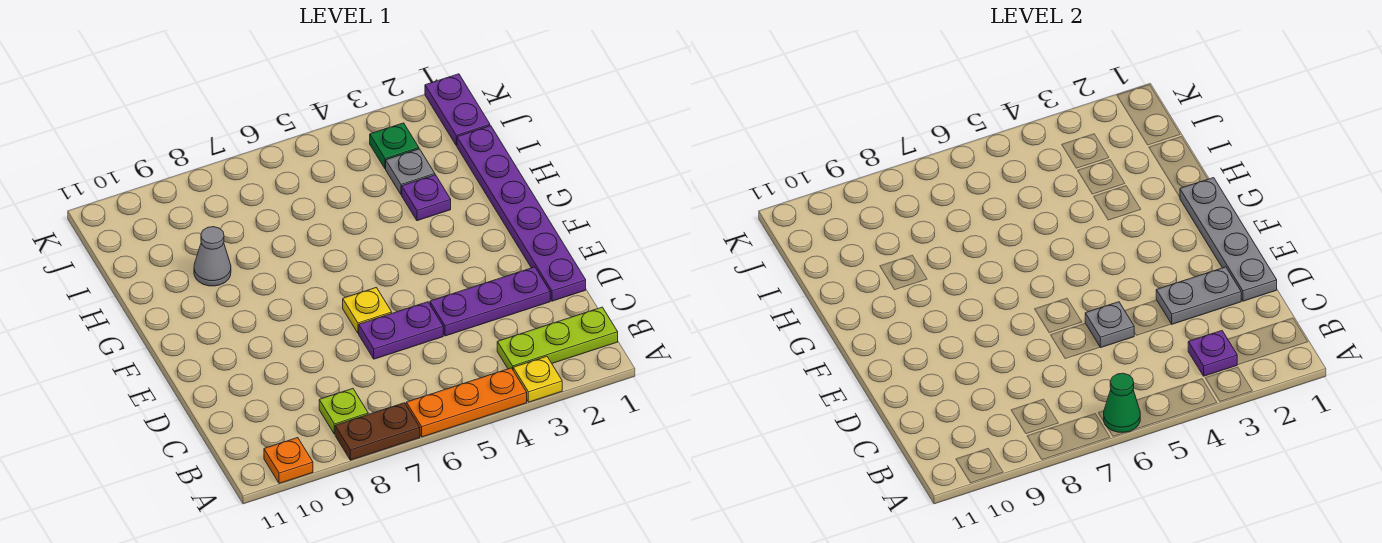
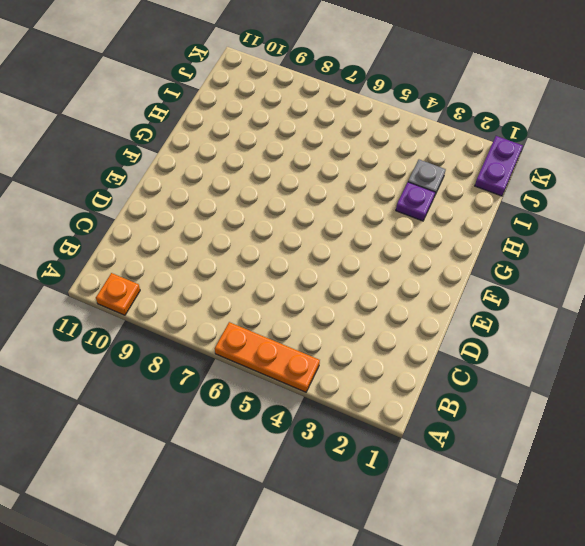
none -> yellow plate A3 level 1
none -> brown plate A7:A8 level 1
none -> lime plate B1:B3 level 1

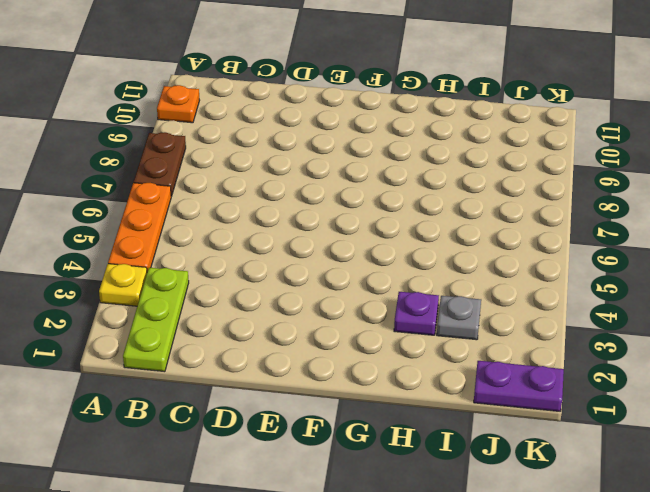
none -> lime plate B8 level 1
none -> purple plate D1:I1 level 1
none -> purple plate D2:D4 level 1

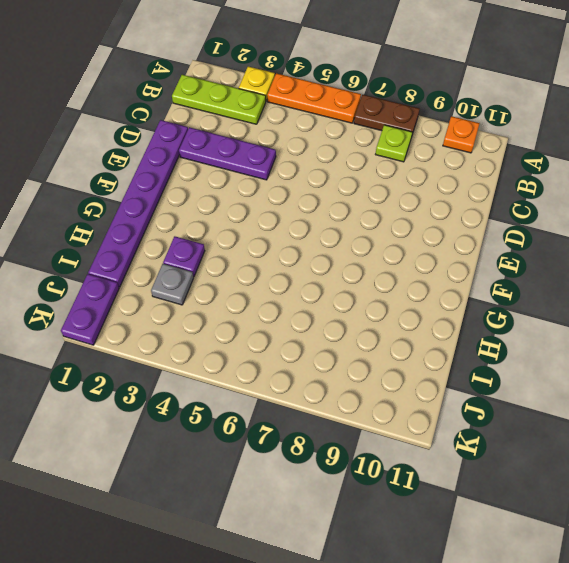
none -> purple plate D5:D6 level 1
none -> yellow plate E6 level 1
none -> grey cone H9 level 1

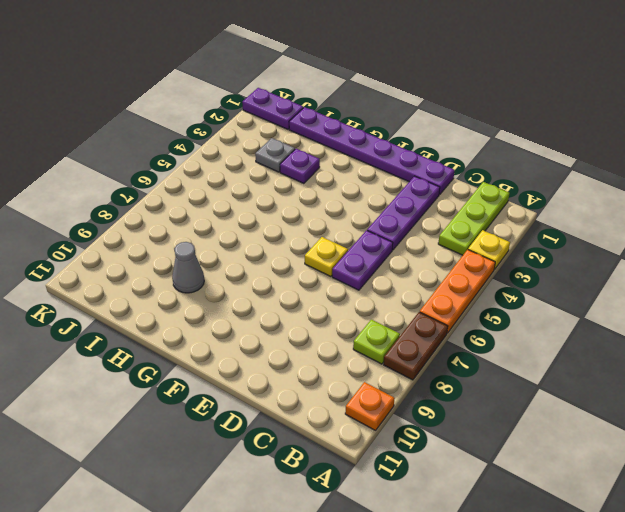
none -> green plate J3 level 1
none -> green cone A6 level 2
none -> purple plate B3 level 2

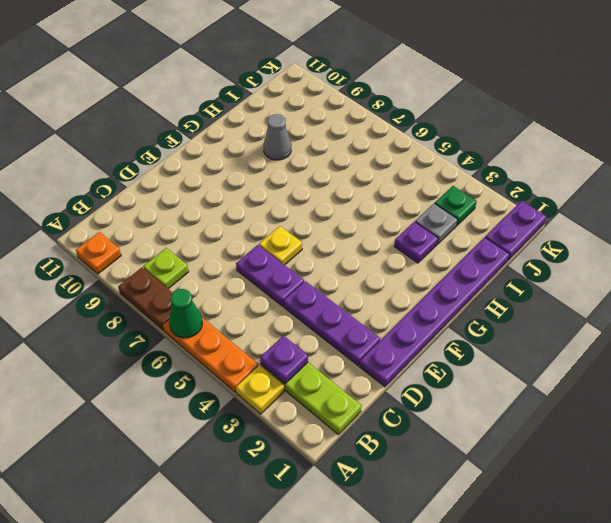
none -> grey plate D1:G1 level 2
none -> grey plate D2:D3 level 2
none -> grey plate D5 level 2

